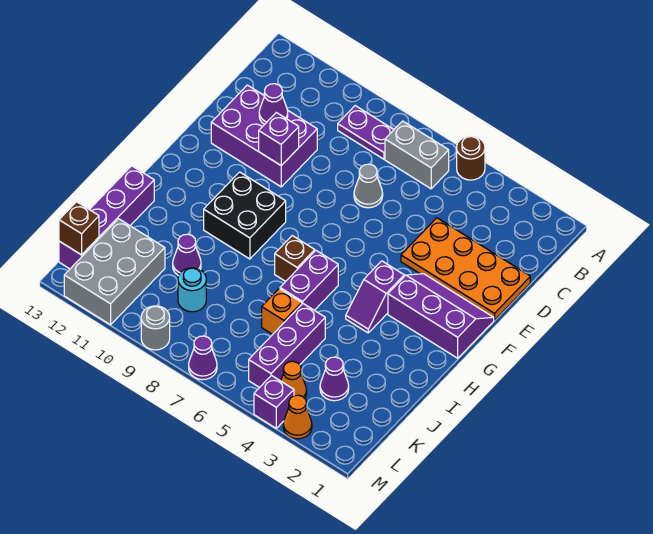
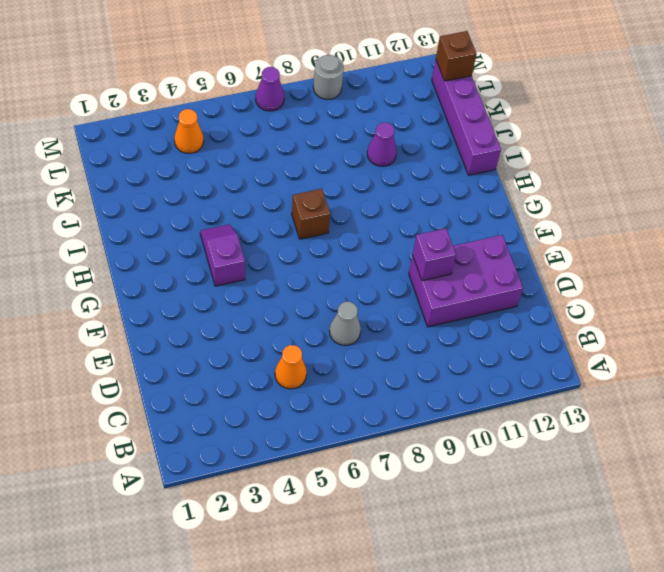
orange cone C5 level 1 -> orange cone M3 level 1
none -> brown round brick A5 level 1
none -> grey brick B6:B7 level 1
none -> purple plate B8:B9 level 1

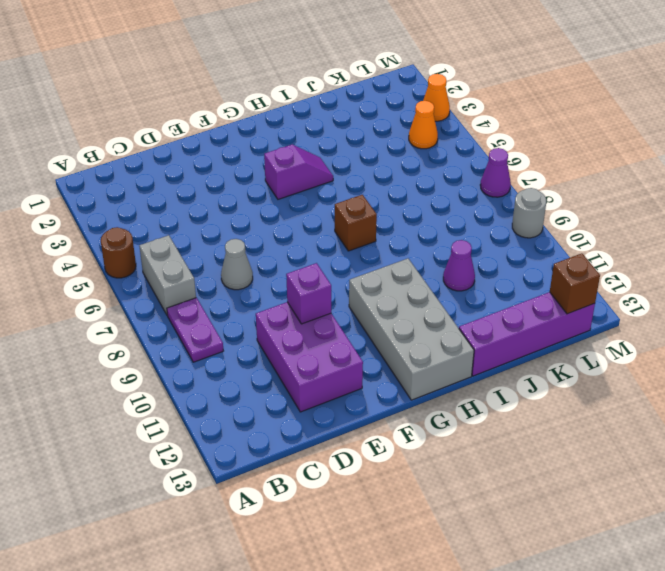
grey brick G10:H13 level 1 -> black brick G9:H10 level 1
none -> orange plate D1:E4 level 1
none -> purple slope F1:G3 level 1 top G
none -> purple brick H6:I6 level 1

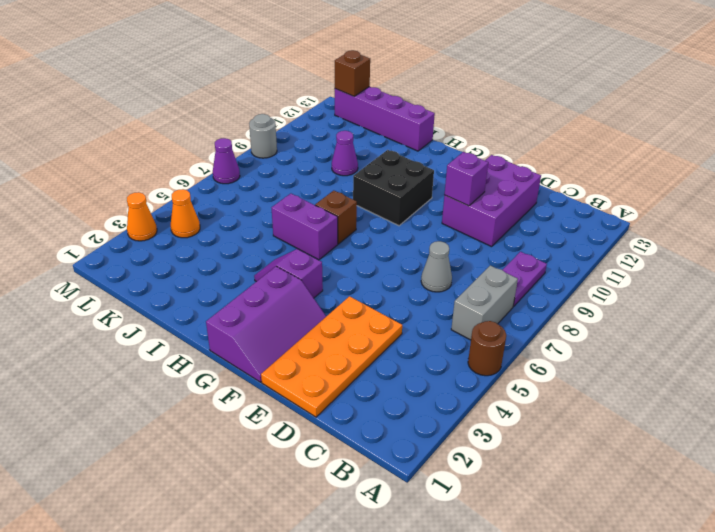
none -> purple brick J5:L5 level 1
none -> orange brick J6 level 1
none -> purple cone K3 level 1

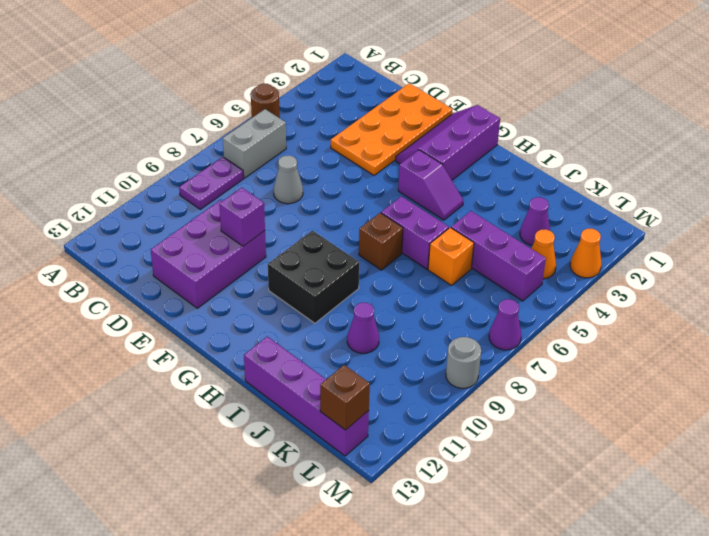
none -> cyan round brick K9 level 1
none -> grey brick K11:M12 level 1
none -> purple brick M4 level 1

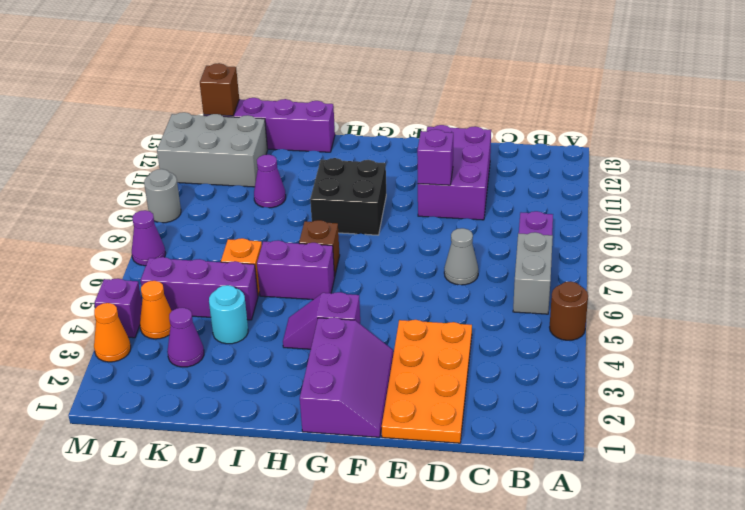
cyan round brick J4 level 1 -> cyan round brick K9 level 1
none -> purple cone D11 level 2

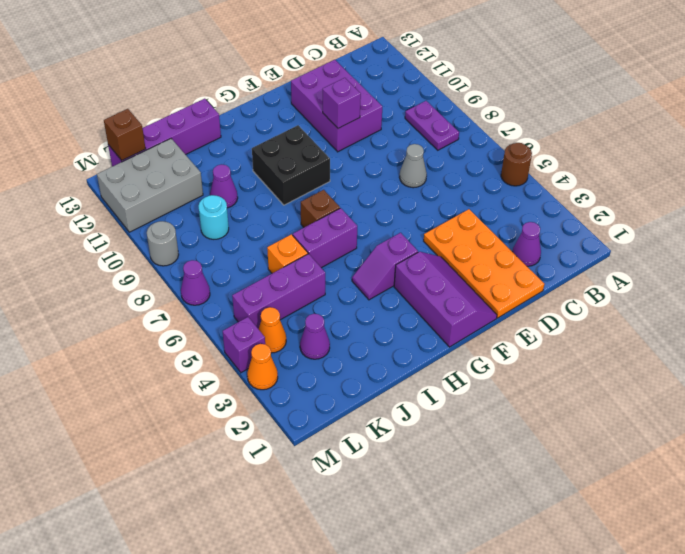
purple cone C2 level 1 -> purple cone D11 level 2
none -> grey brick B6:B7 level 1

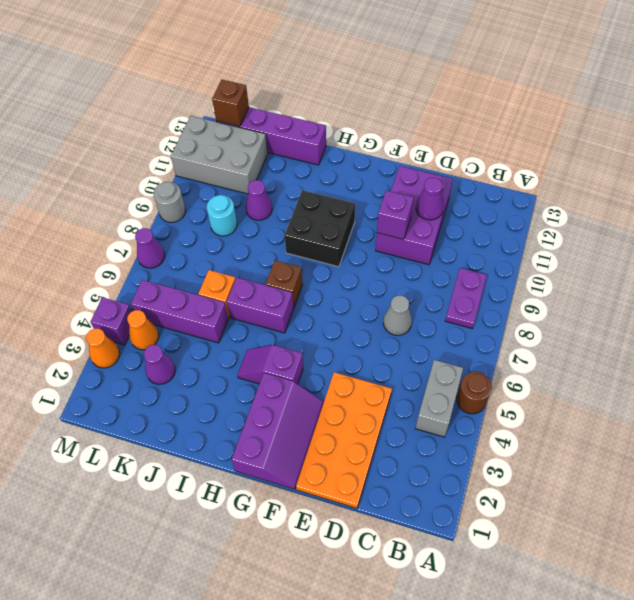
grey brick B4:B5 level 1 -> grey brick B6:B7 level 1

